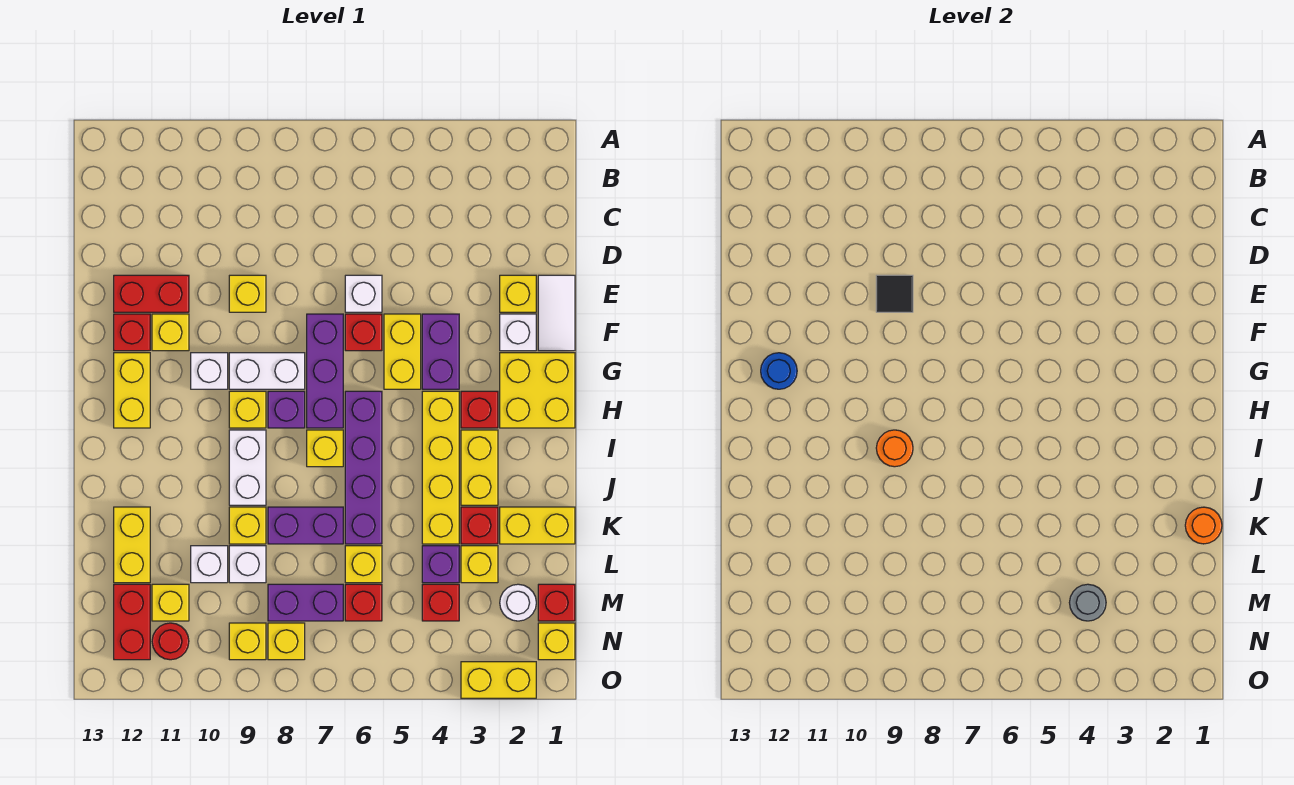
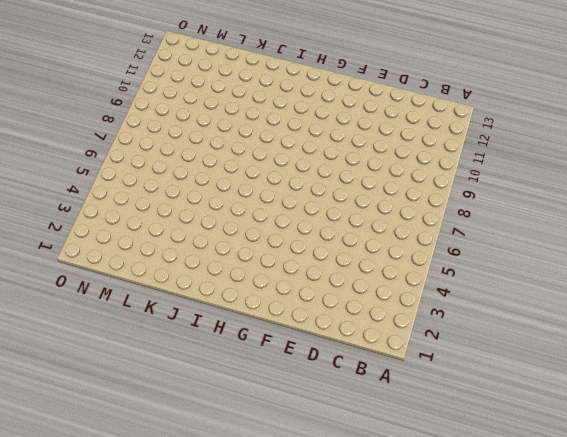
none -> white tile E1:F1 level 1
none -> yellow brick E2 level 1
none -> white brick E6 level 1
none -> yellow brick E9 level 1

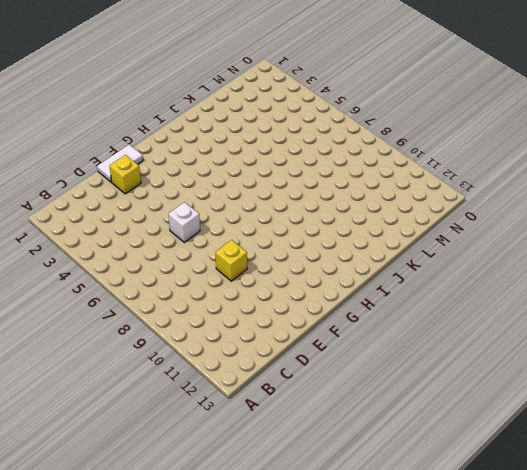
none -> red brick E11:E12 level 1
none -> white brick F2 level 1
none -> purple brick F4:G4 level 1
none -> yellow brick F5:G5 level 1

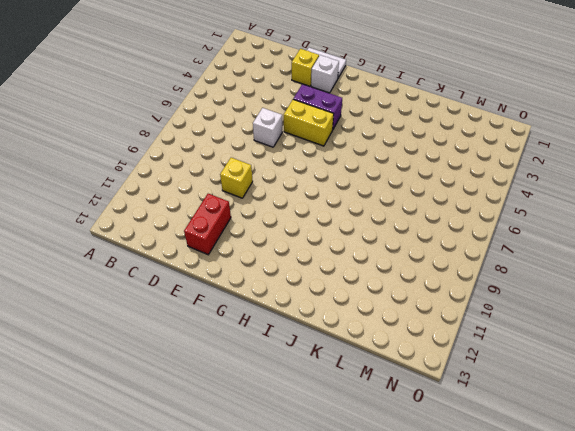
none -> red brick F6 level 1
none -> purple brick F7:H7 level 1
none -> yellow brick F11 level 1
none -> red brick F12 level 1

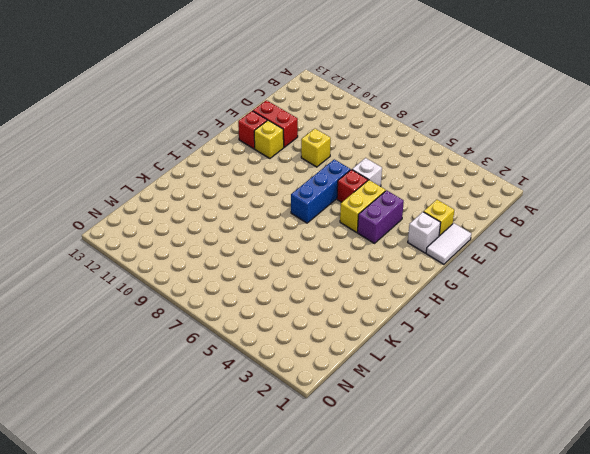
blue brick F7:H7 level 1 -> purple brick F7:H7 level 1
none -> yellow brick G1:H2 level 1
none -> white brick G8:G9 level 1
none -> white brick G10 level 1
none -> yellow brick G12:H12 level 1

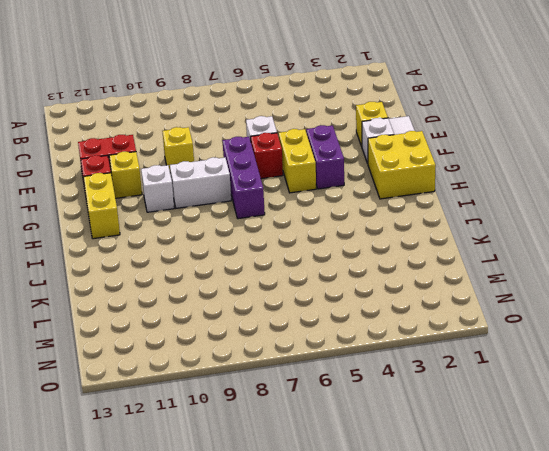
none -> red brick H3 level 1
none -> yellow brick H4:K4 level 1
none -> purple brick H6:K6 level 1
none -> purple brick H8 level 1

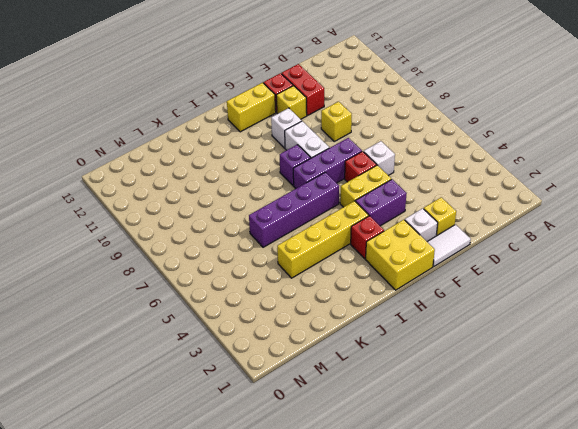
none -> yellow brick H9 level 1
none -> yellow brick I3:J3 level 1
none -> yellow brick I7 level 1
none -> white brick I9:J9 level 1

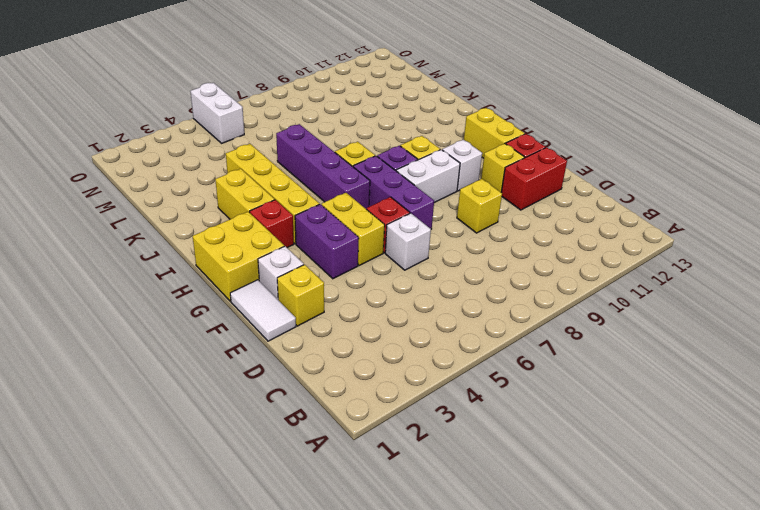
white brick N5:O5 level 1 -> white brick I9:J9 level 1
none -> yellow brick K1:K2 level 1
none -> red brick K3 level 1
none -> purple brick K7:K8 level 1
none -> yellow brick K9 level 1

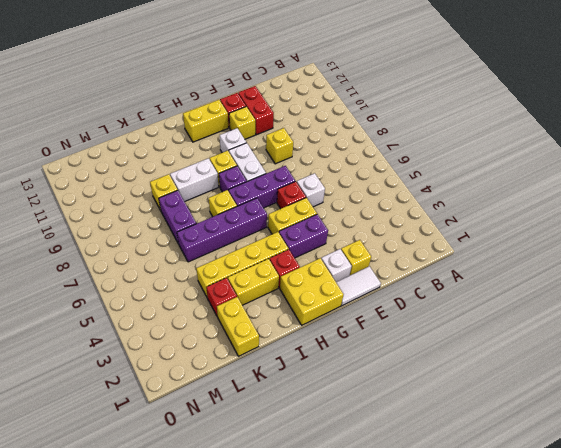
none -> yellow brick K12:L12 level 1
none -> yellow brick L3 level 1
none -> purple brick L4 level 1
none -> yellow brick L6 level 1

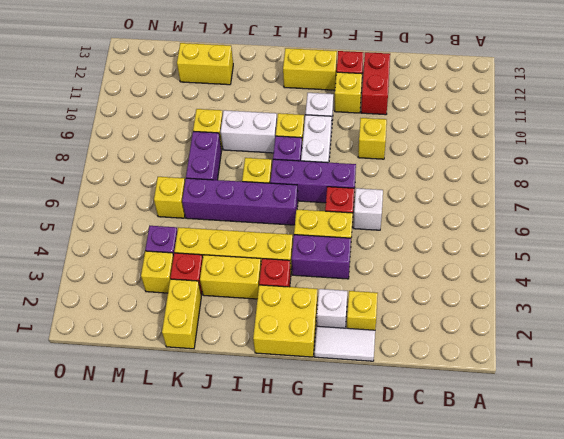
none -> white brick L9 level 1
none -> white brick L10 level 1
none -> red brick M1 level 1
none -> white round brick M2 level 1

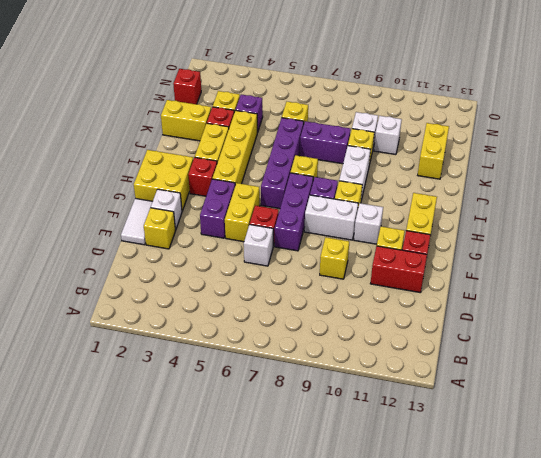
none -> white round brick M2 level 1
none -> red brick M4 level 1
none -> red brick M6 level 1
none -> purple brick M7:M8 level 1

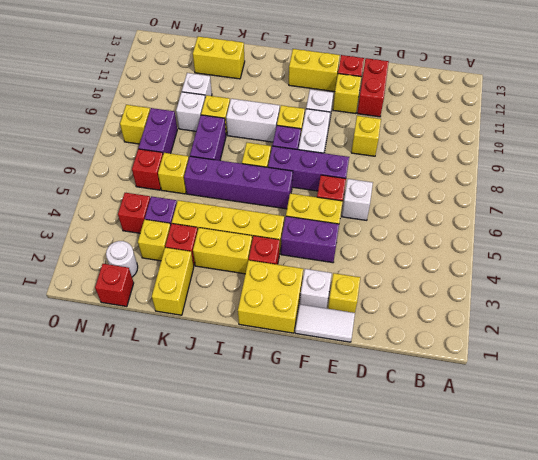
none -> yellow brick M11 level 1
none -> red brick M12:N12 level 1
none -> yellow brick N1 level 1
none -> yellow brick N9 level 1

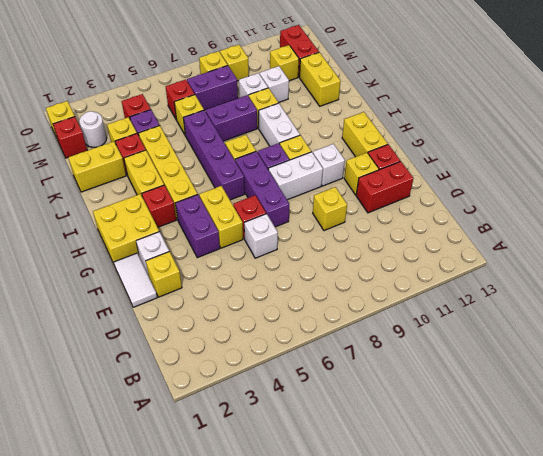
none -> red round brick N11 level 1
none -> yellow brick O2:O3 level 1
none -> black tile E9 level 2
none -> blue round brick G12 level 2

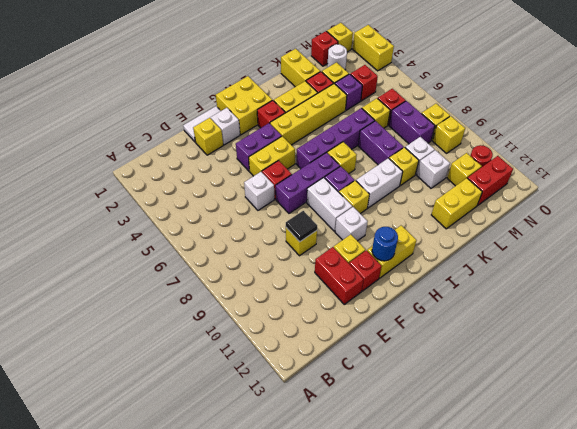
none -> orange round brick I9 level 2
none -> orange round brick K1 level 2
none -> grey round brick M4 level 2

